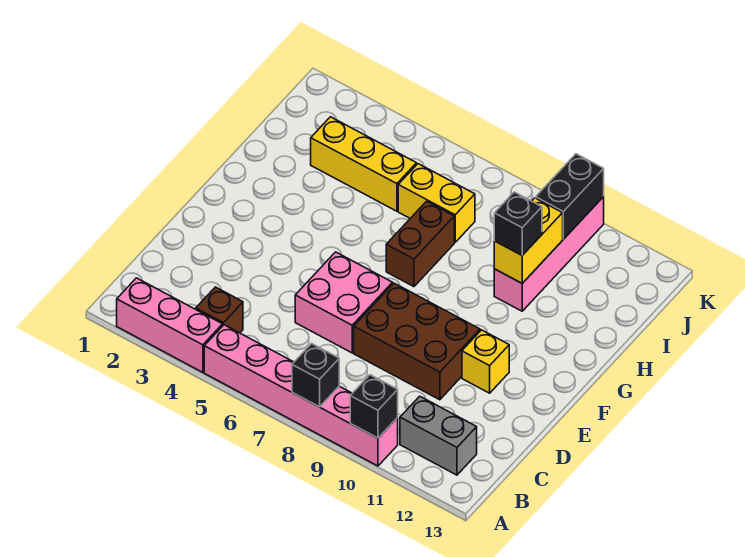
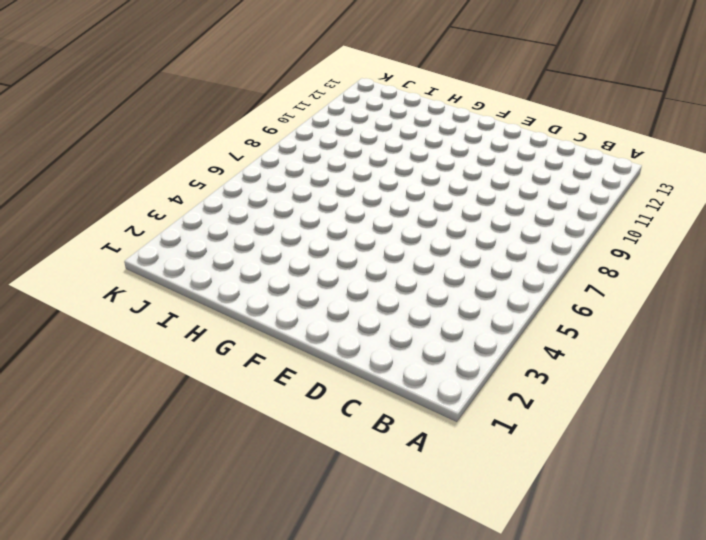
none -> pink brick A2:A4 level 1
none -> pink brick A5:A10 level 1
none -> brown brick B4 level 1

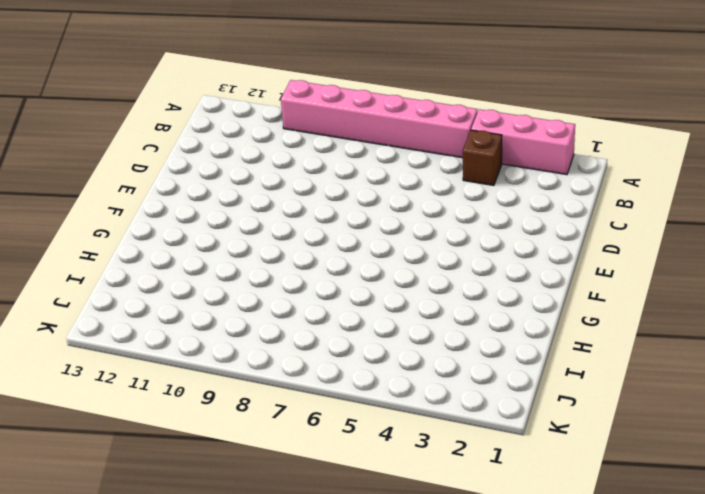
none -> grey brick B11:B12 level 1
none -> pink brick D6:E7 level 1
none -> brown brick D8:E10 level 1

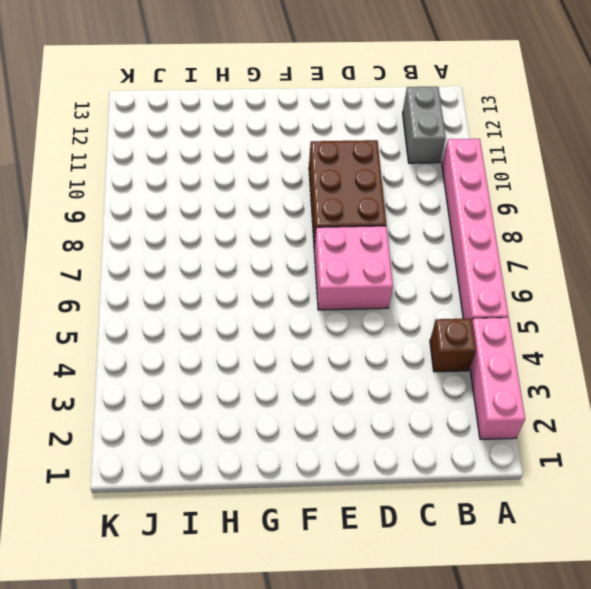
none -> yellow brick E11 level 1
none -> brown brick G7:H7 level 1
none -> pink brick H10:K10 level 1

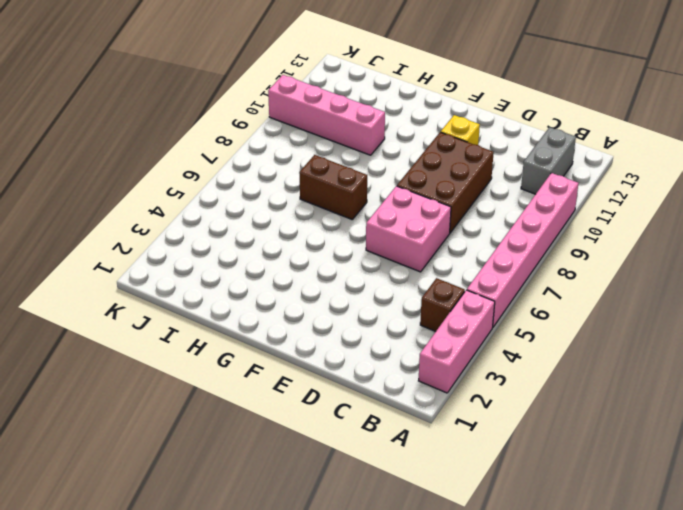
none -> yellow brick I3:I5 level 1
none -> yellow brick I6:I7 level 1
none -> black brick A8 level 2

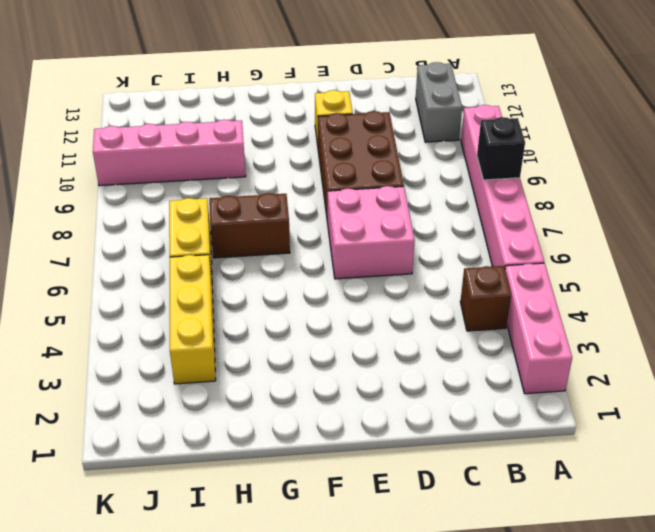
none -> black brick A10 level 2
none -> yellow brick H10:I10 level 2
none -> black brick J10:K10 level 2

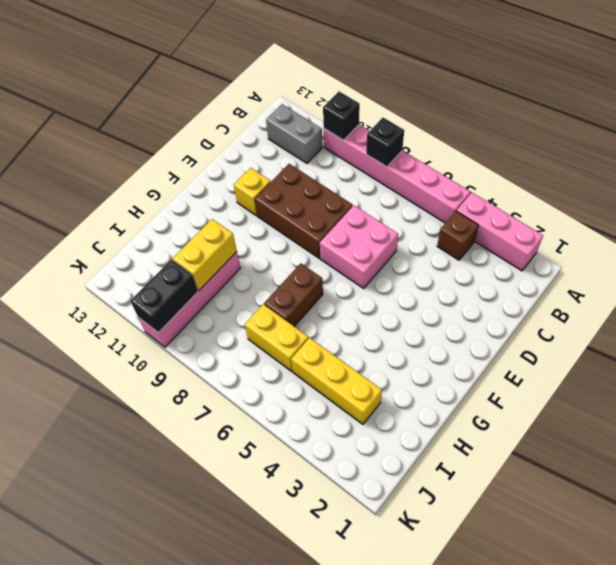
none -> black brick H10 level 3

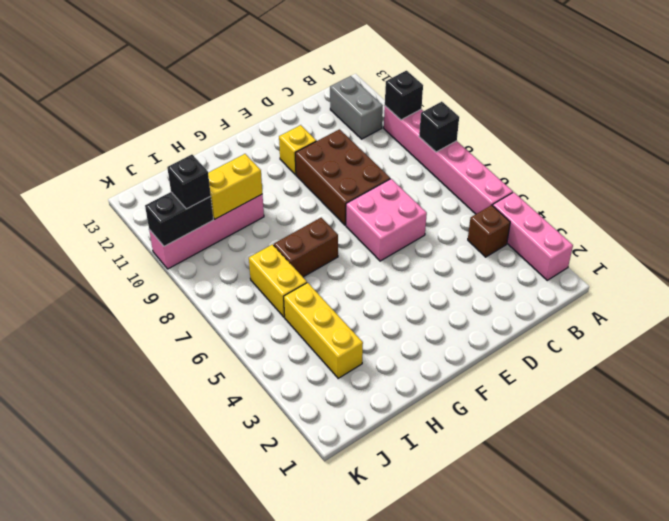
black brick J10 level 3 -> black brick H10 level 3

